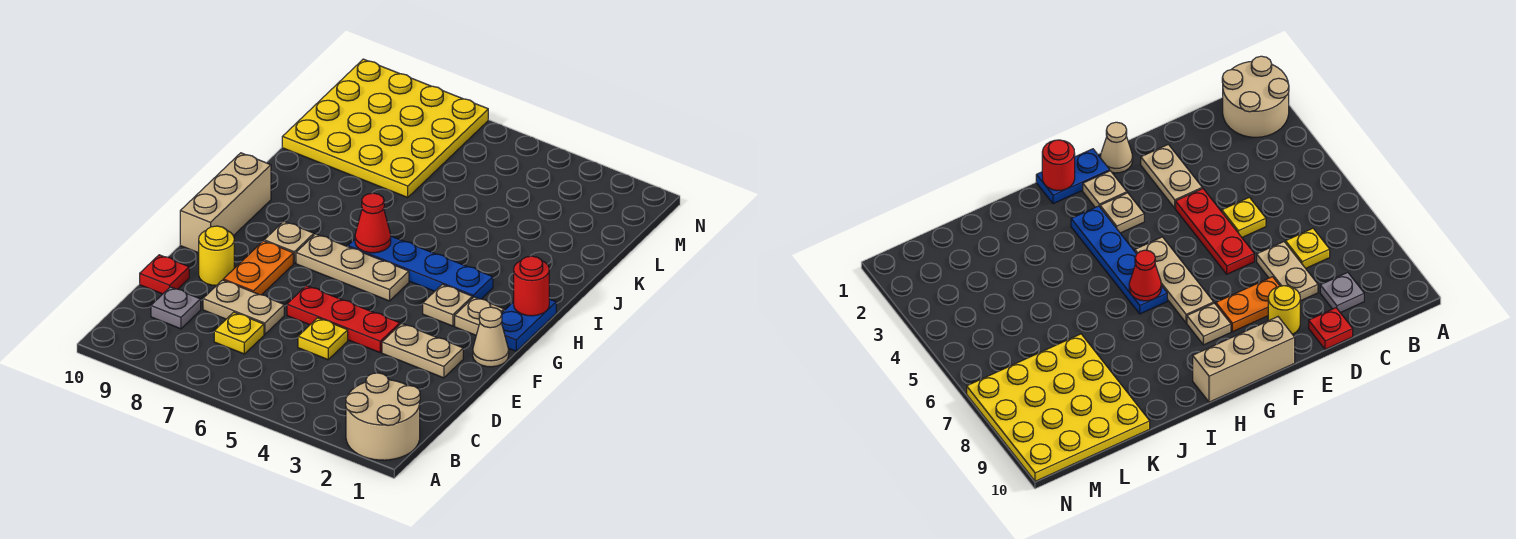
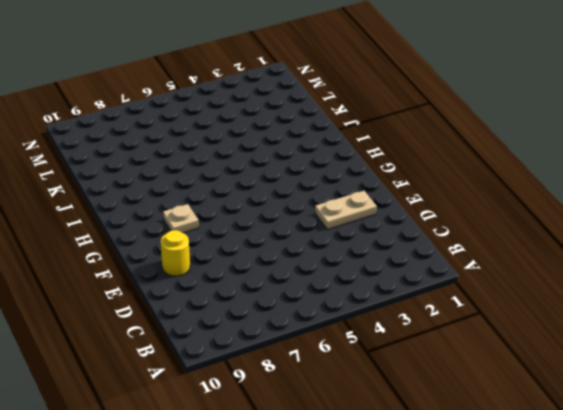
none -> tan round brick A1:B2 level 1
none -> yellow plate C7 level 1
none -> grey plate C9 level 1

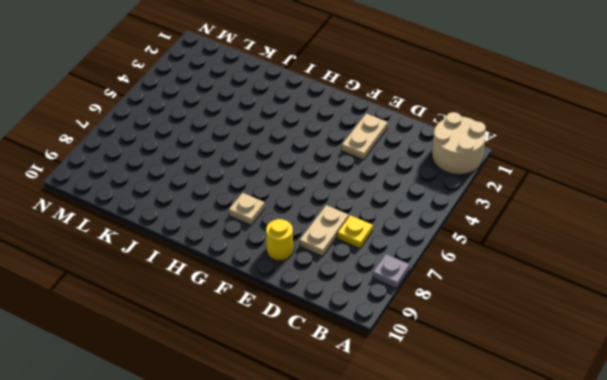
grey plate A8 level 1 -> grey plate C9 level 1
none -> yellow plate D5 level 1
none -> red plate D10 level 1
none -> red plate E4:E6 level 1

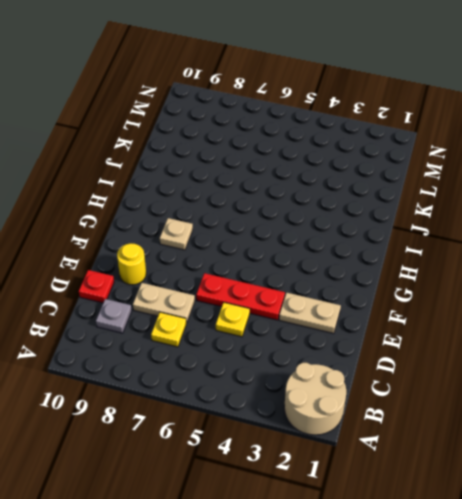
none -> orange plate E8:F8 level 1
none -> tan cone F1 level 1
none -> tan brick F10:H10 level 1

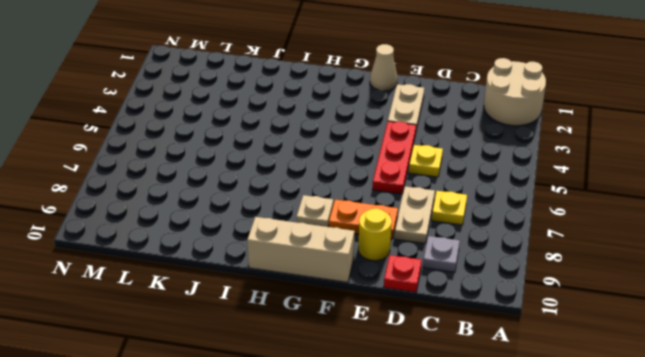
none -> blue plate G1:H1 level 1
none -> tan plate G2 level 1
none -> tan plate G3 level 1

